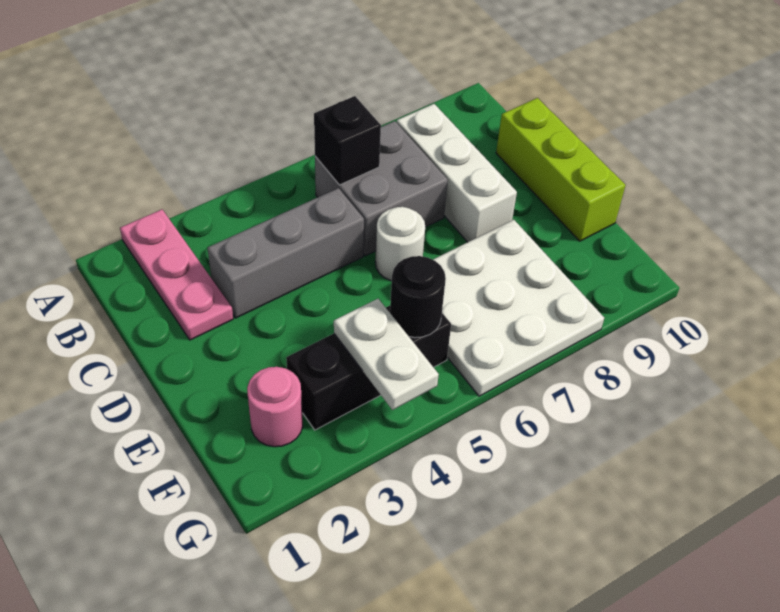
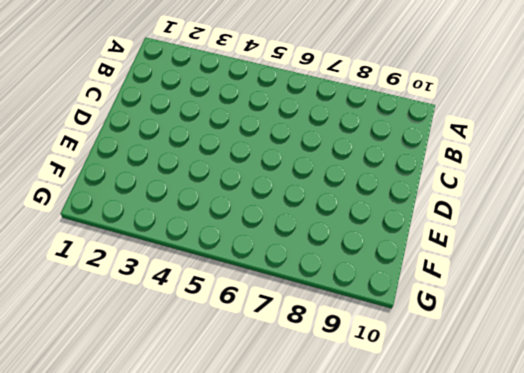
none -> pink plate A2:C2 level 1
none -> grey brick B6:C7 level 1
none -> white brick B8:D8 level 1

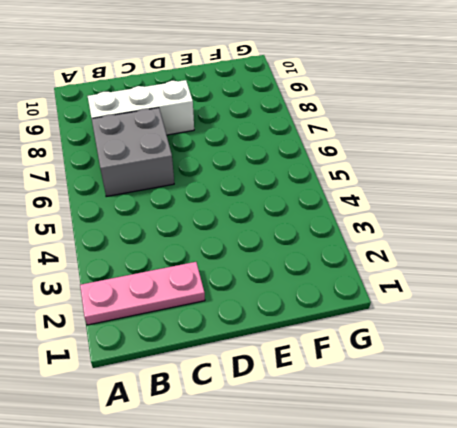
none -> grey brick C3:C5 level 1
none -> lime brick C10:E10 level 1
none -> white round brick D6 level 1

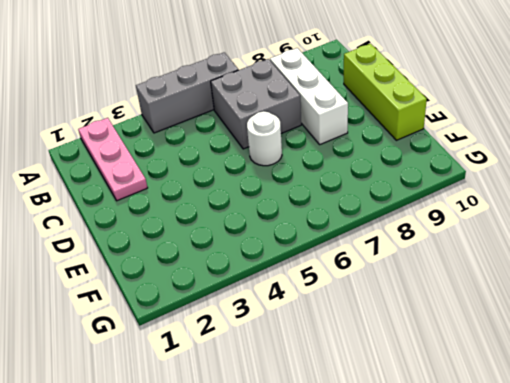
grey brick A4:A6 level 1 -> grey brick C3:C5 level 1
none -> white plate E6:G8 level 1
none -> pink round brick F2 level 1
none -> black brick F3:F5 level 1

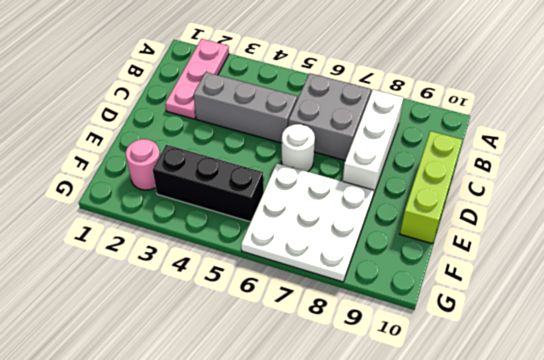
none -> black brick B6 level 2
none -> white plate F4:G4 level 2
none -> black round brick F5 level 2

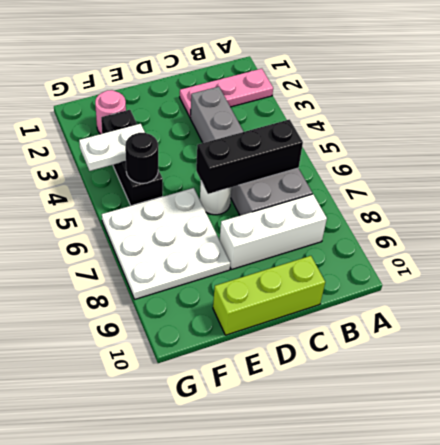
black brick B6:D6 level 2 -> black brick B6 level 2

